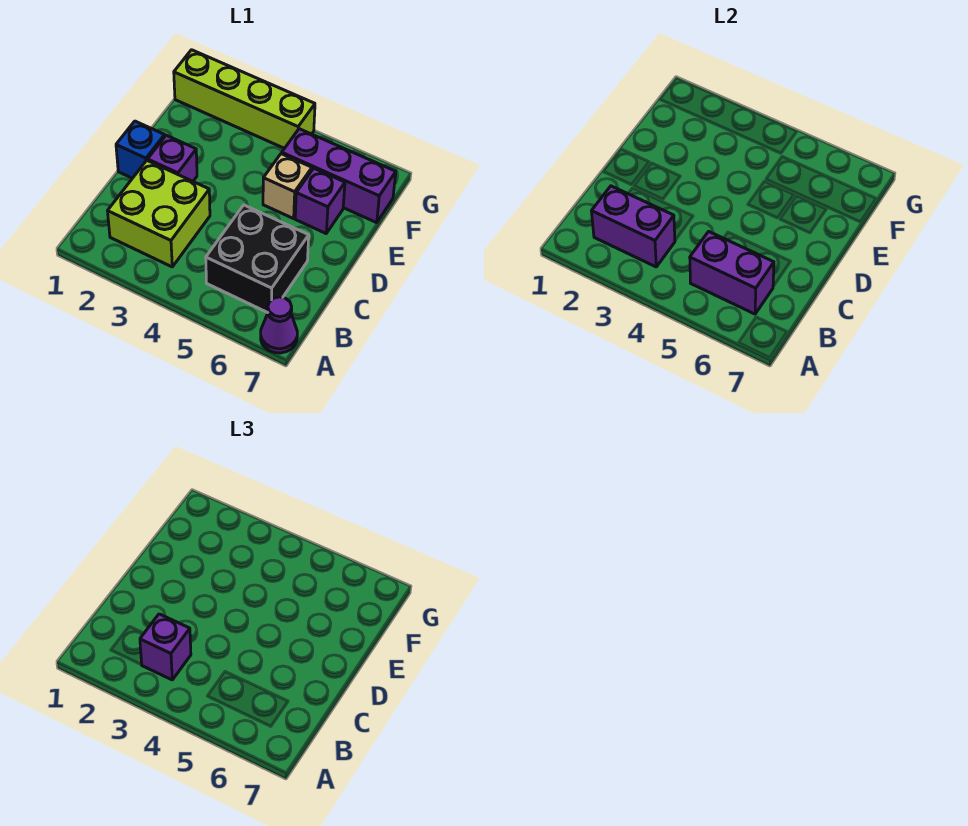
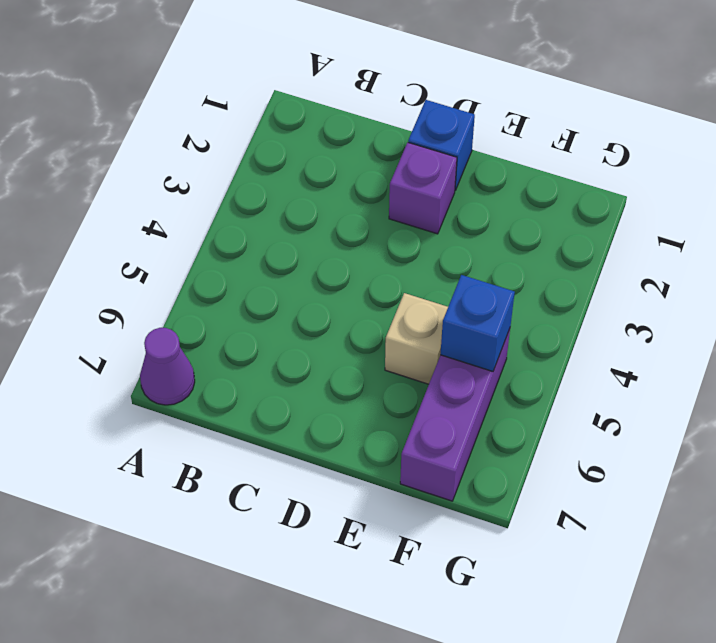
blue brick F5 level 2 -> none
none -> lime brick B2:C3 level 1
none -> black brick B5:C6 level 1
none -> purple brick E6 level 1

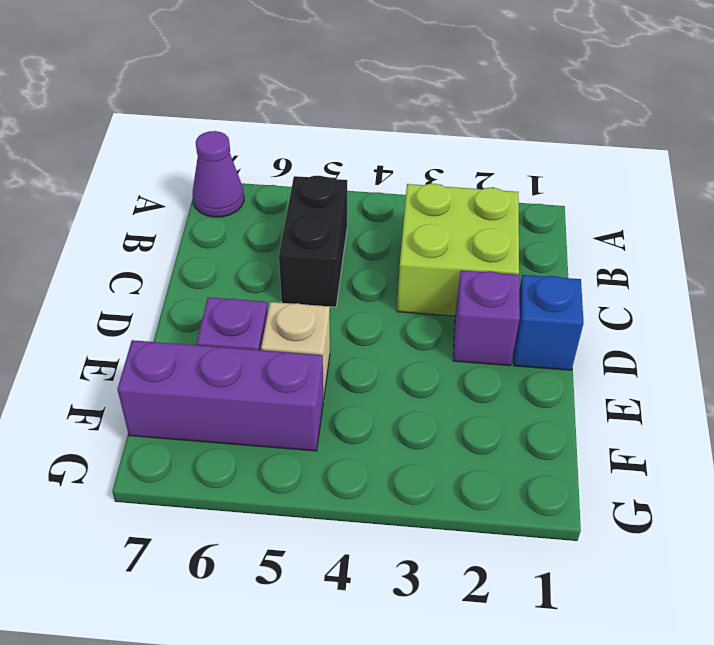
black brick B5:C5 level 1 -> black brick B5:C6 level 1
none -> lime brick G1:G4 level 1
none -> purple brick B2:B3 level 2
none -> purple brick B5:B6 level 2

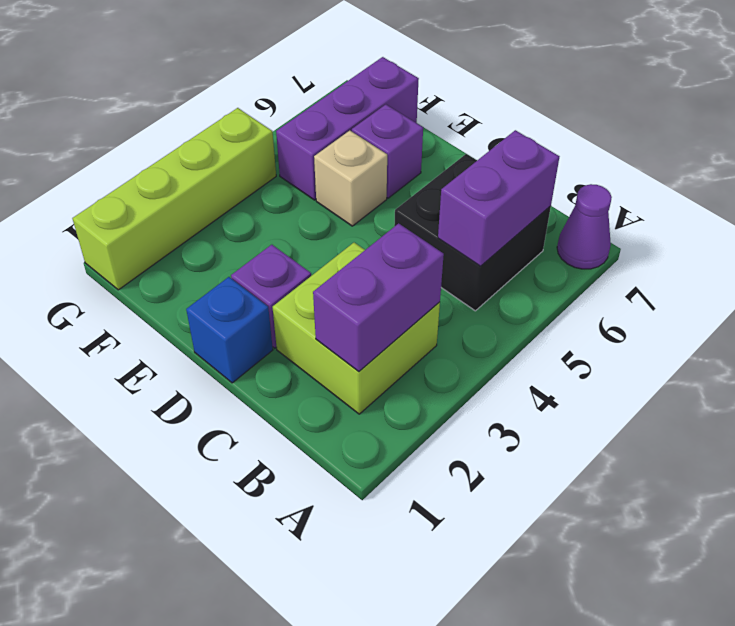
none -> purple brick B3 level 3

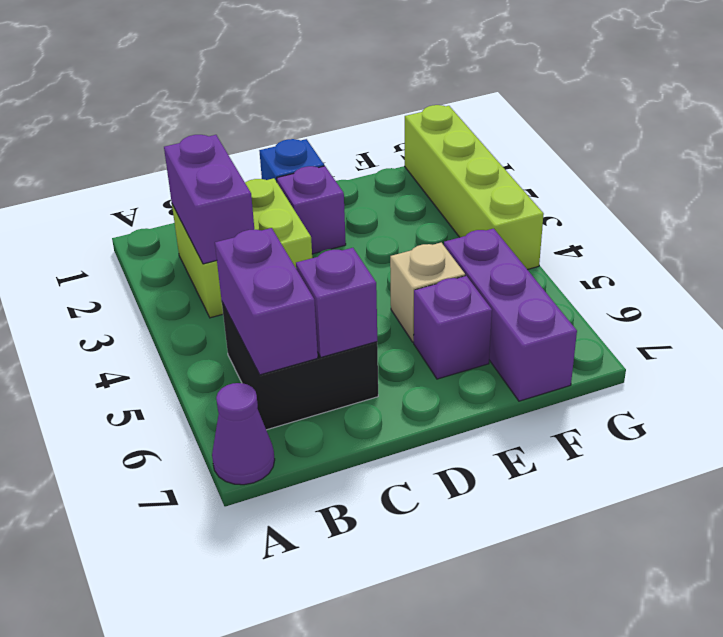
purple brick C6 level 2 -> purple brick B3 level 3

